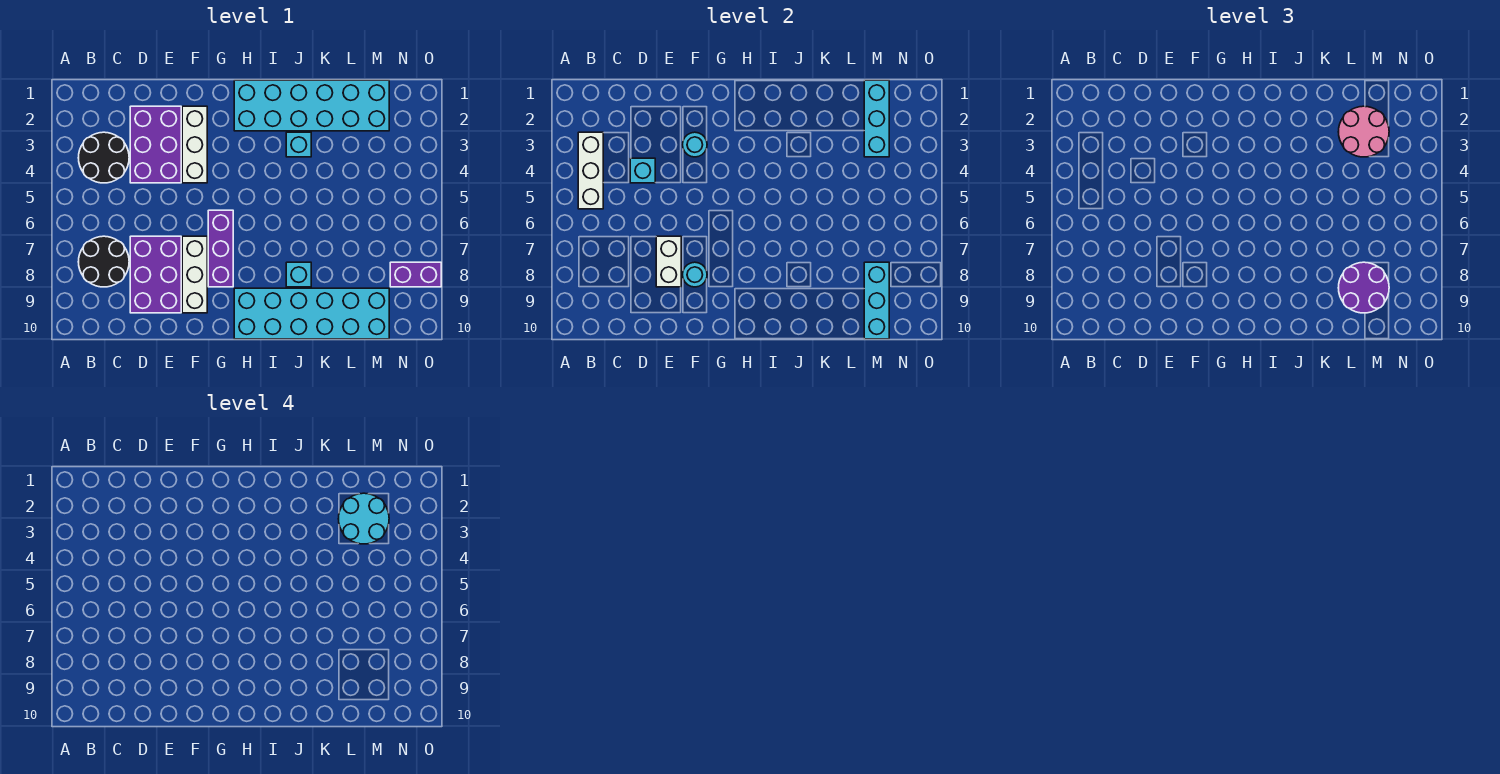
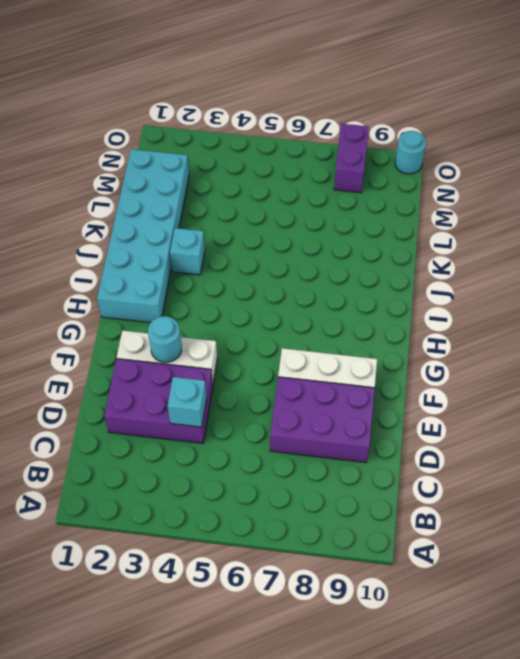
cyan round brick O10 level 1 -> cyan round brick F8 level 2
none -> black round brick B3:C4 level 1
none -> black round brick B7:C8 level 1
none -> purple brick G6:G8 level 1

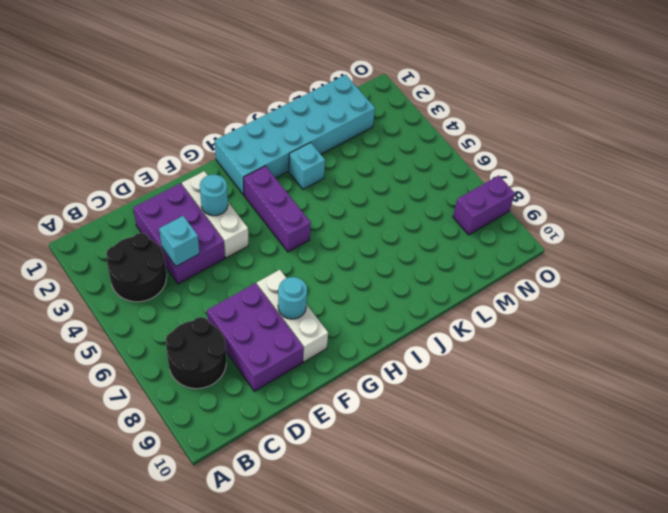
purple brick H3:H5 level 1 -> purple brick G6:G8 level 1
none -> cyan brick H9:M10 level 1
none -> cyan brick J8 level 1
none -> white brick B3:B5 level 2

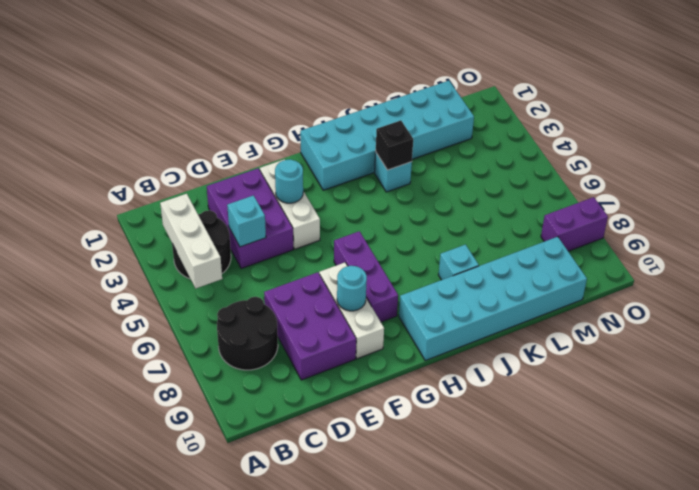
black brick J3 level 2 -> none
none -> white brick E7:E8 level 2
none -> cyan brick M1:M3 level 2
none -> cyan brick M8:M10 level 2

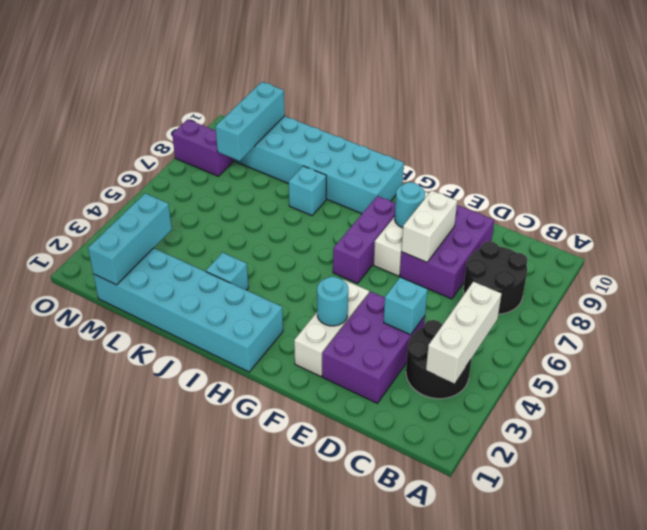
none -> pink round brick L2:M3 level 3
none -> purple round brick L8:M9 level 3
none -> cyan round brick L2:M3 level 4

